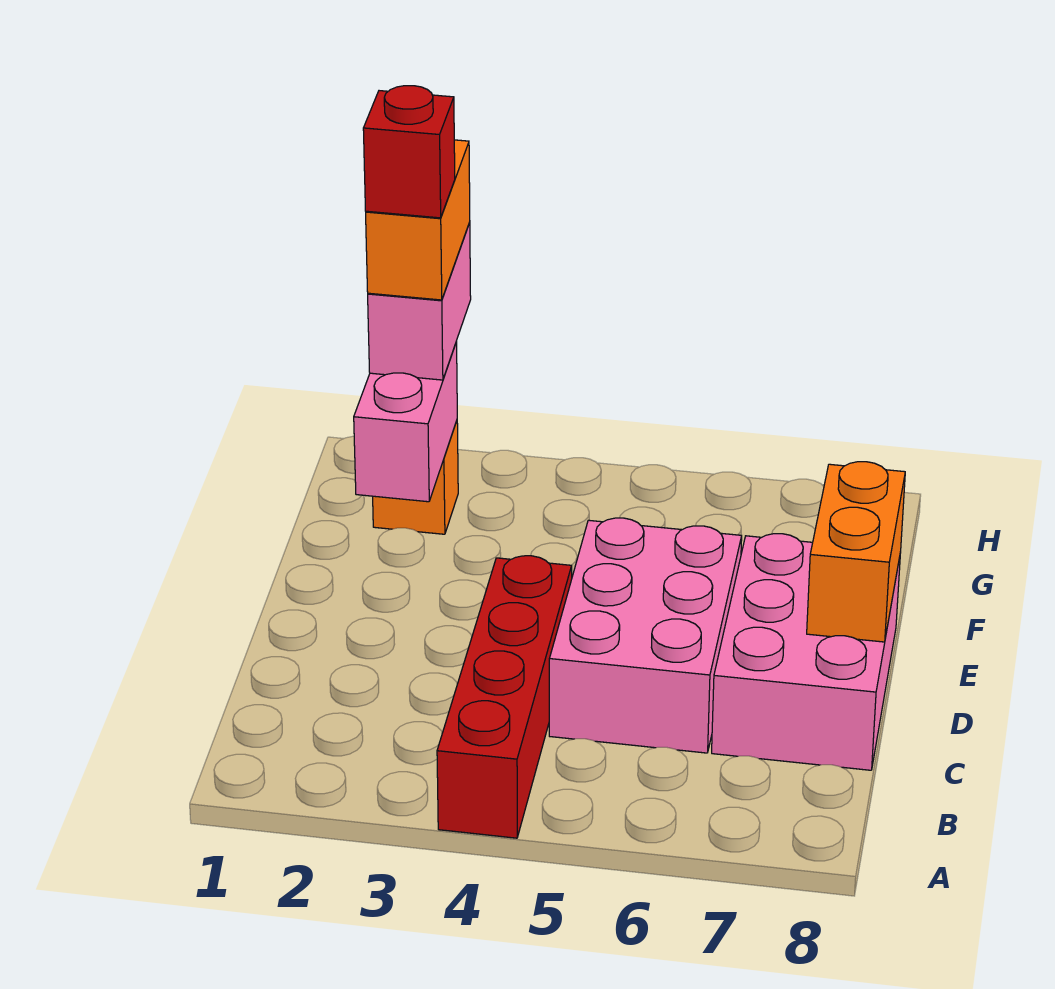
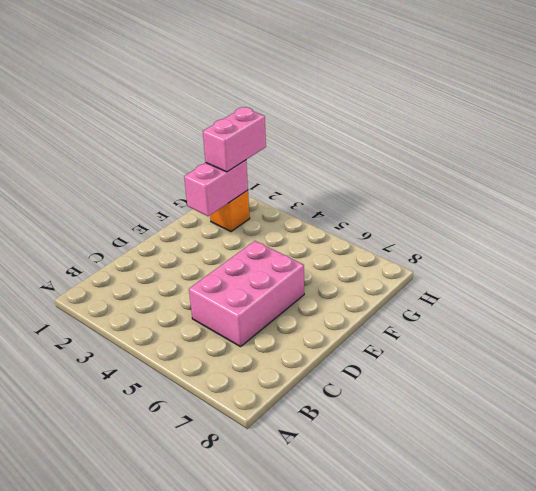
none -> red brick A4:D4 level 1
none -> pink brick C7:E8 level 1

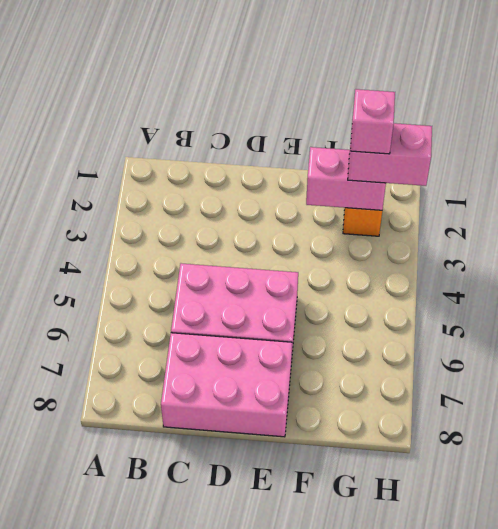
pink brick G2 level 4 -> orange brick G2:H2 level 4
none -> red brick A4:D4 level 1
none -> orange brick D8:E8 level 2

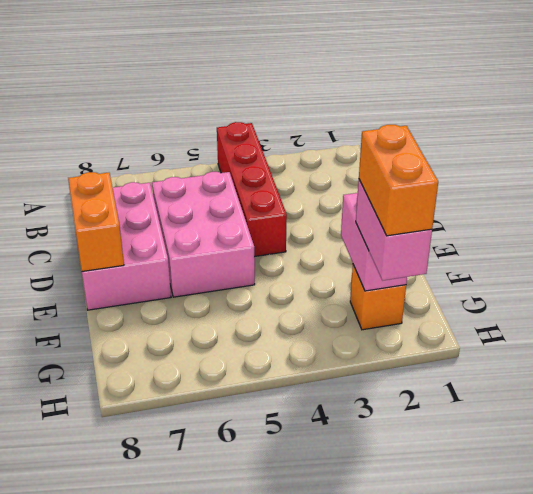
none -> red brick G2 level 5

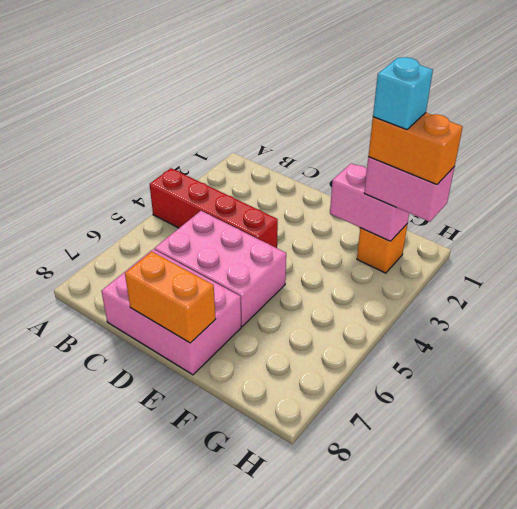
cyan brick G2 level 5 -> red brick G2 level 5

